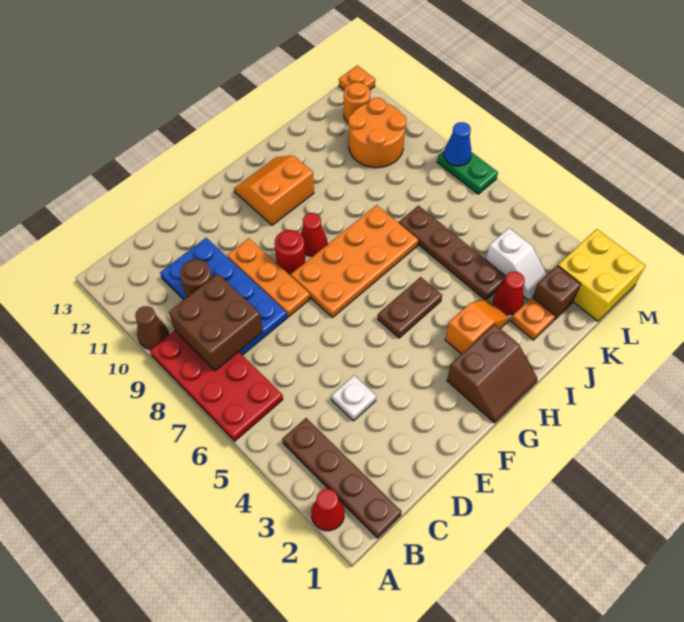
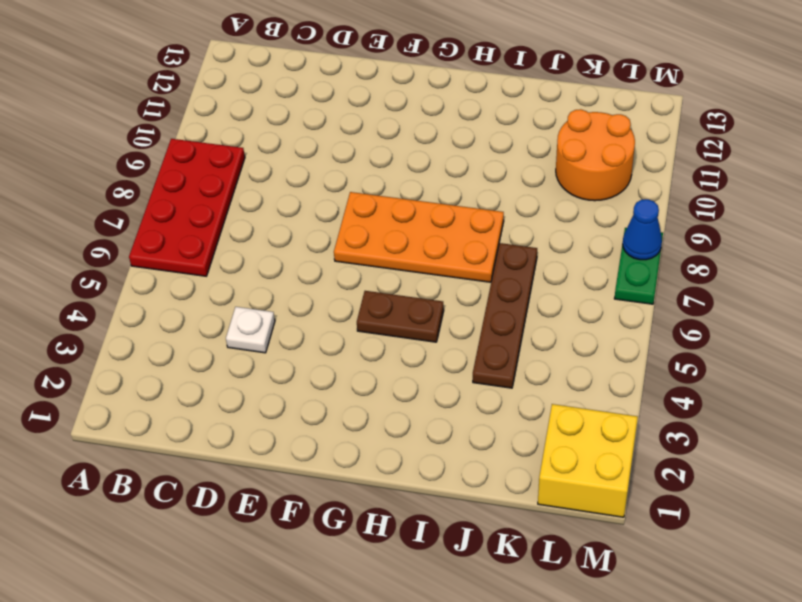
none -> red cone A2 level 1
none -> brown cone A10 level 1
none -> brown plate B1:B4 level 1

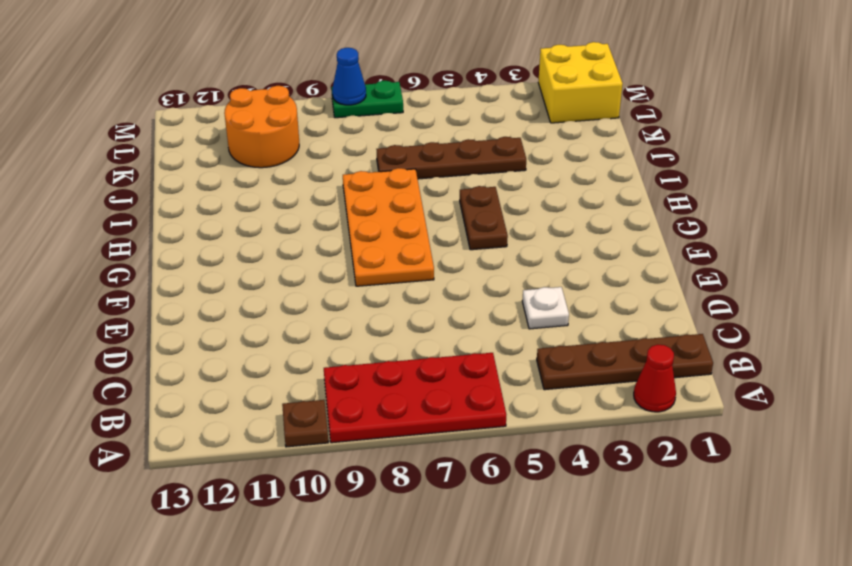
brown plate A10 level 1 -> brown cone A10 level 1
none -> blue plate C8:D11 level 1
none -> orange plate E8:E10 level 1
none -> red round brick F9 level 1

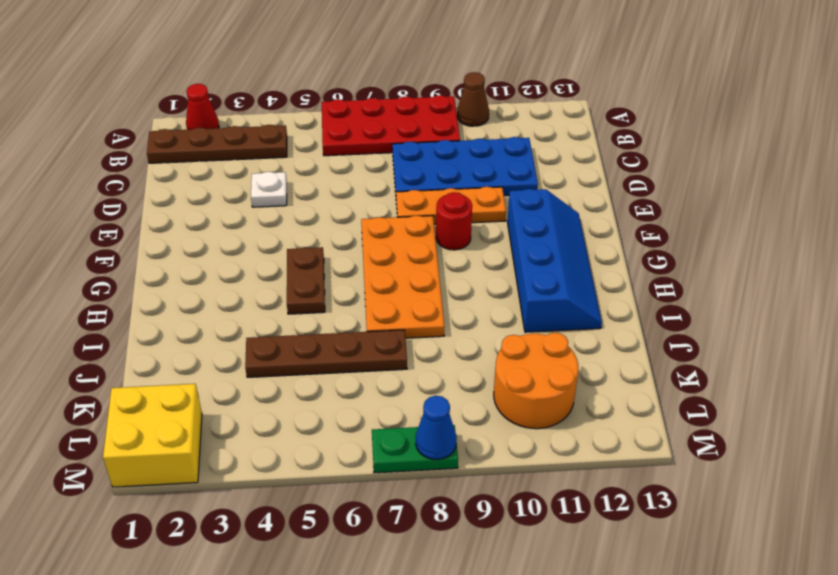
blue slope F11:I12 level 1 top 11 -> orange slope G11:H12 level 1 top 11
none -> brown slope G1:H2 level 1 top 2
none -> red cone G9 level 1
none -> orange slope H3:I3 level 1 top H

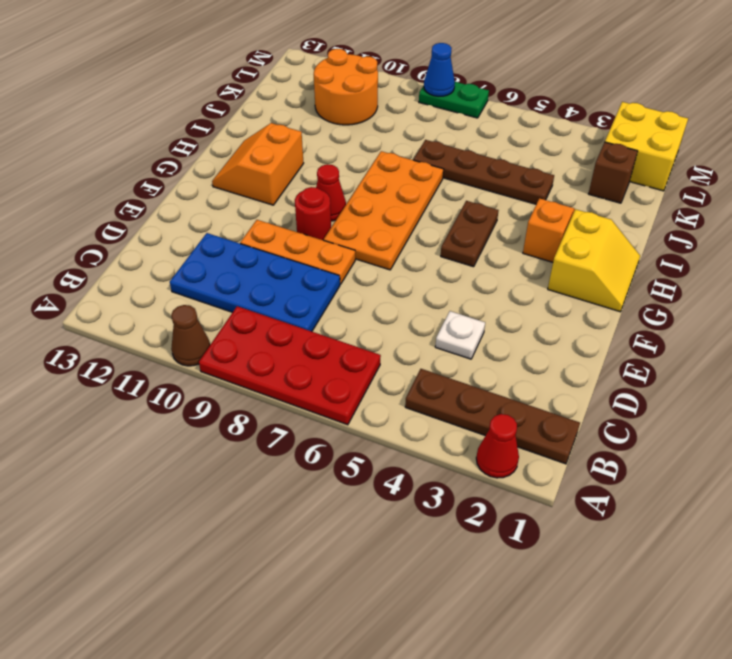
yellow slope G1:H2 level 1 top 2 -> brown slope G1:H2 level 1 top 2
none -> orange plate J2 level 1
none -> red cone J3 level 1
none -> white slope K3:K4 level 1 top 4

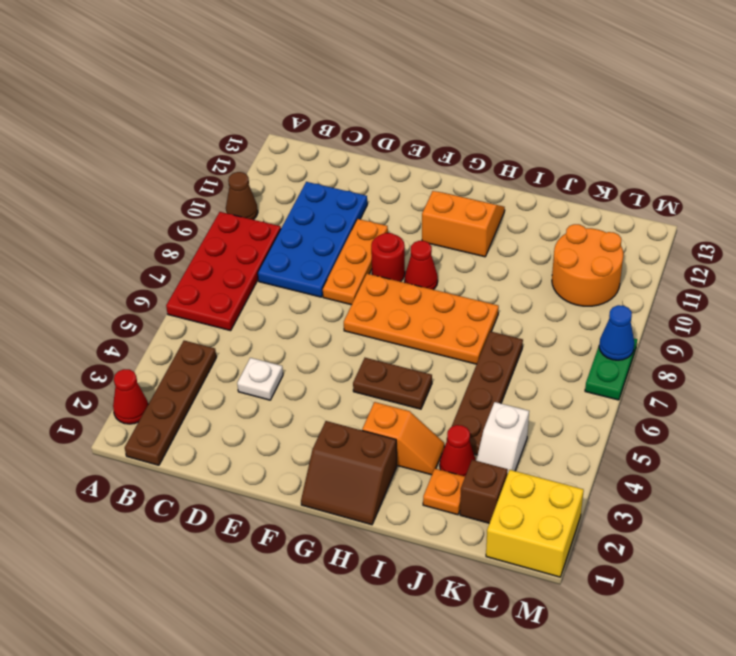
none -> orange round brick L12 level 1
none -> orange plate M13 level 1
none -> brown brick B8:C9 level 2

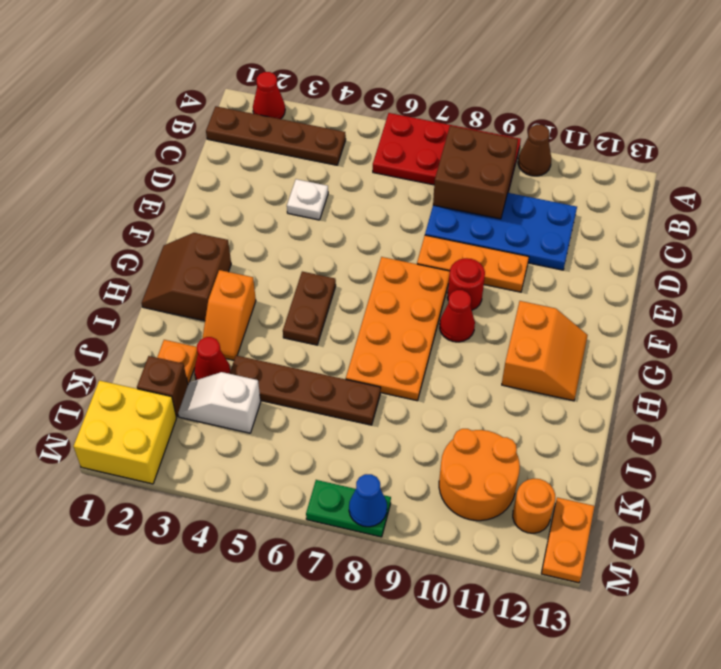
orange plate L13:M13 level 1 -> orange plate M13 level 1
none -> brown round brick C10 level 2

